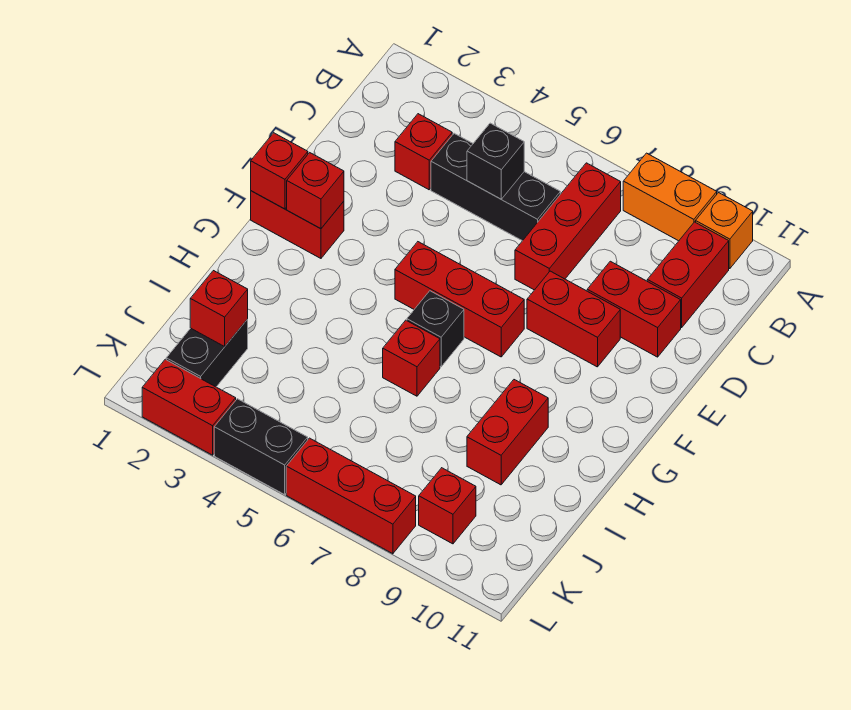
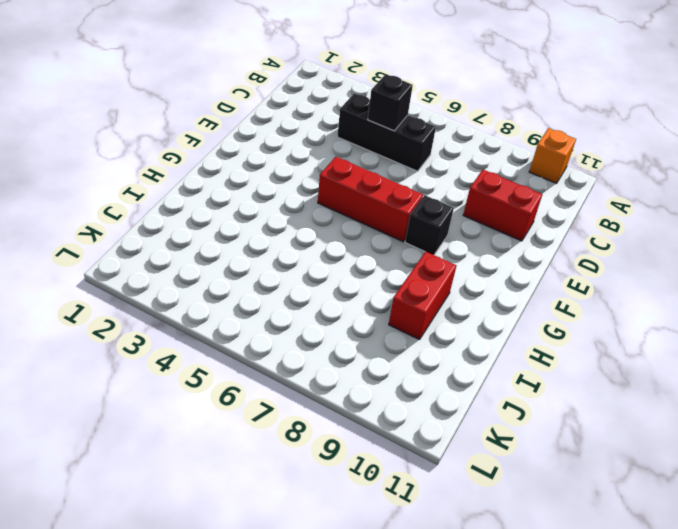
black brick F8 level 1 -> black brick G6 level 1
none -> orange brick A8:A9 level 1
none -> red brick B7:D7 level 1
none -> red brick B10:C10 level 1

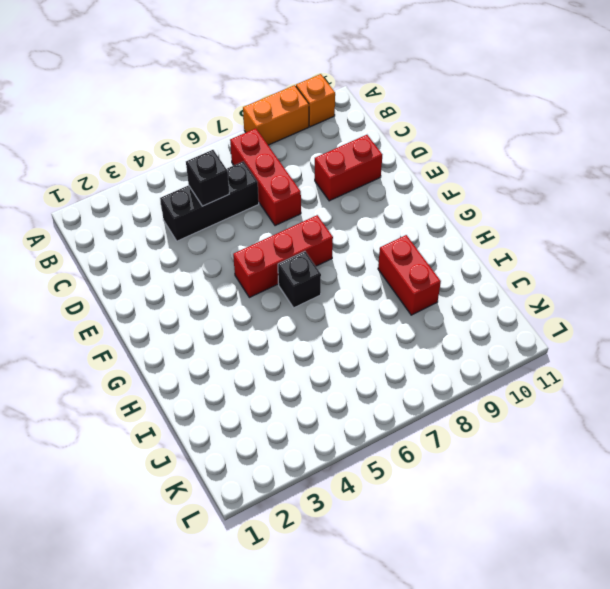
none -> red brick B10:C10 level 1
none -> red brick C3 level 1
none -> red brick E8:E9 level 1

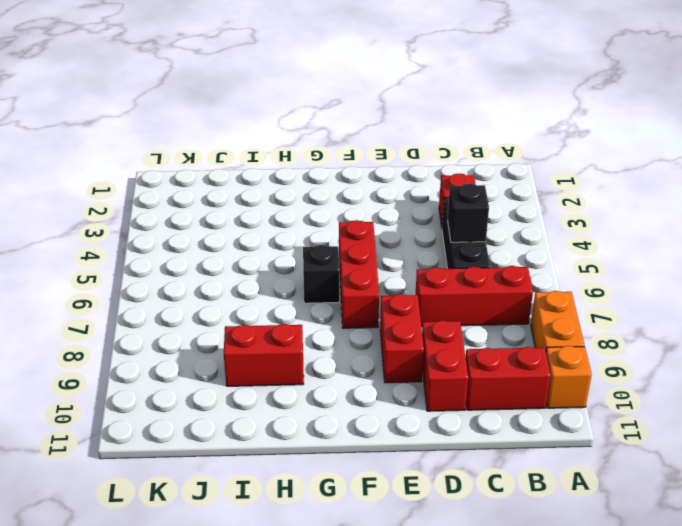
none -> red brick F1:F2 level 1
none -> red brick H6 level 1
none -> black brick J2:K2 level 1

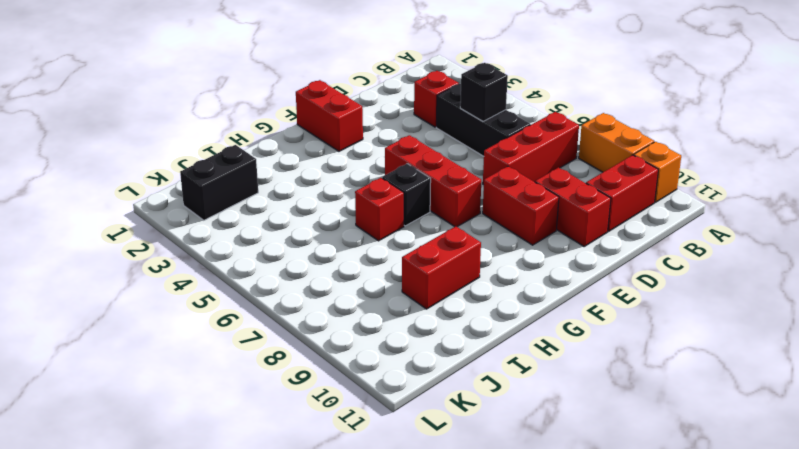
none -> red brick K9 level 1
none -> red brick L2:L3 level 1
none -> black brick L4:L5 level 1

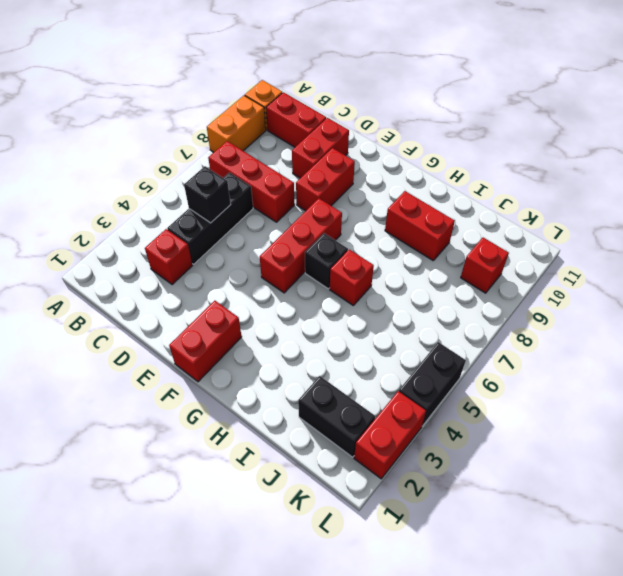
none -> red brick L6:L8 level 1
none -> red brick F1 level 2
none -> red brick F2 level 2

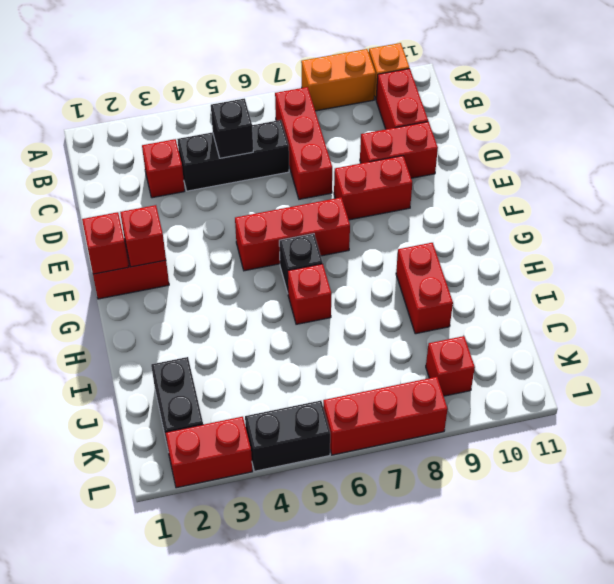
none -> red brick J2 level 2

